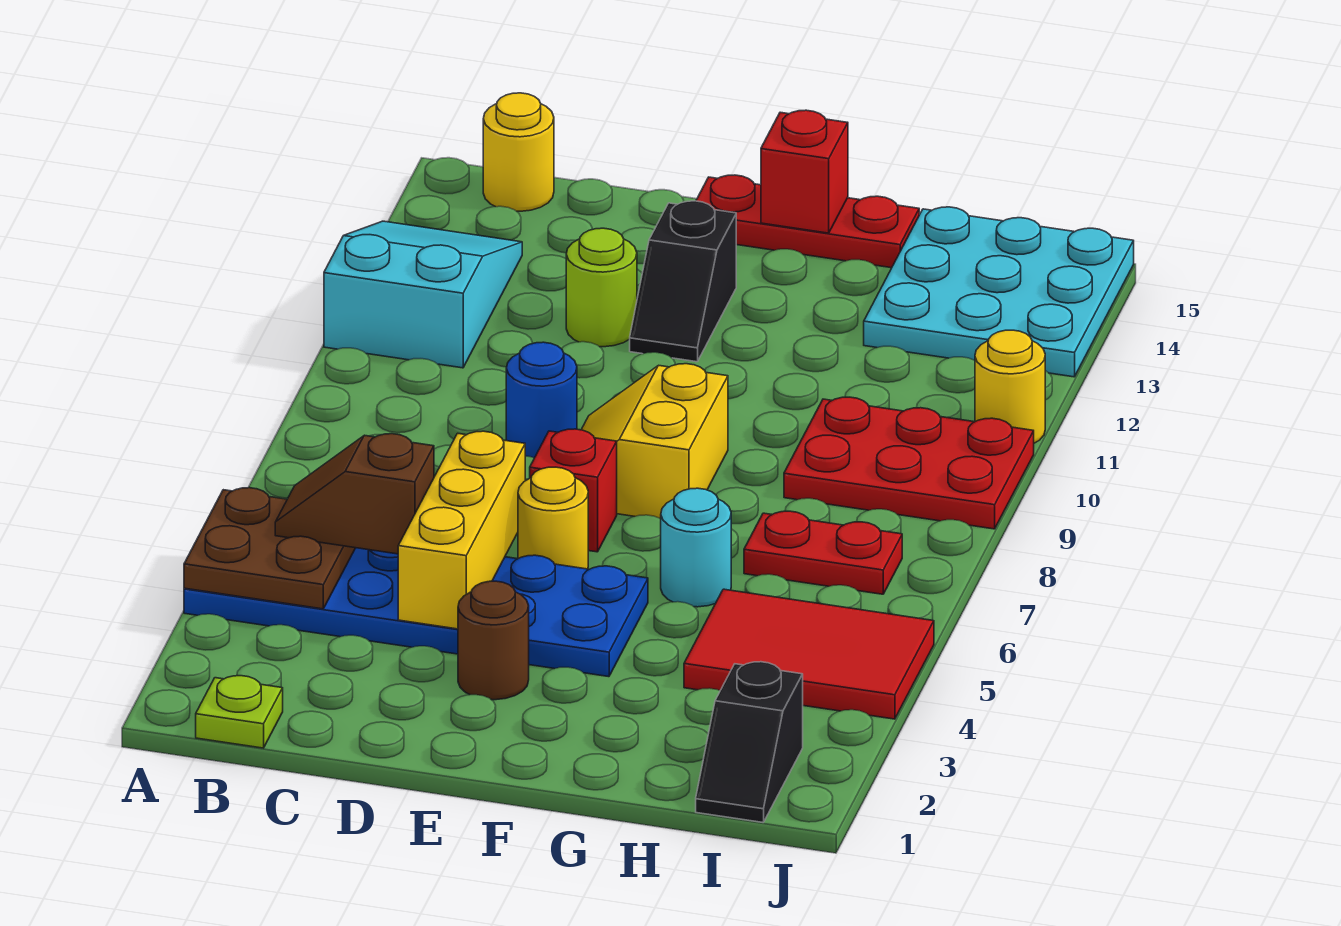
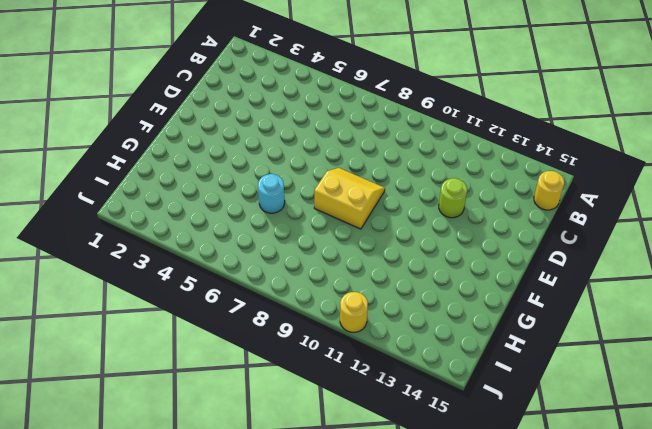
none -> blue plate A4:F5 level 1
none -> cyan slope A11:B13 level 1 top 11
none -> lime plate B1 level 1

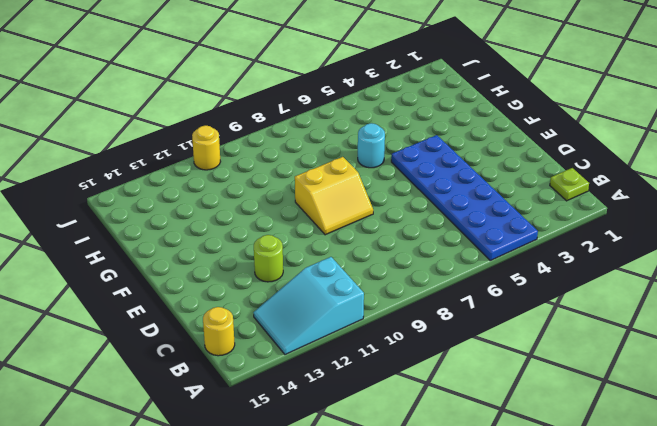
none -> blue round brick D9 level 1
none -> brown round brick E3 level 1
none -> yellow round brick E6 level 1

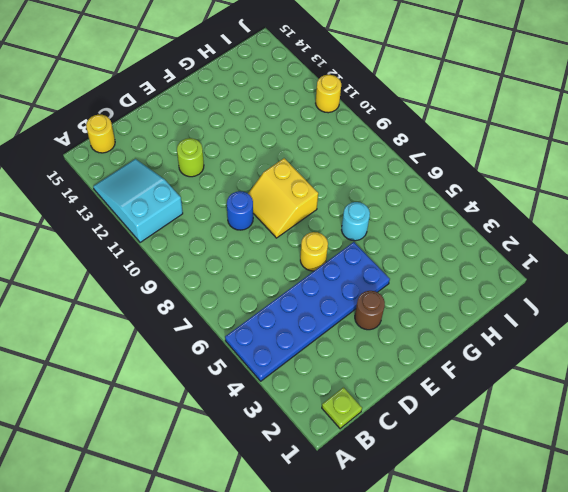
none -> red brick E7 level 1
none -> black slope E12:E13 level 1 top 13
none -> red plate E15:G15 level 1

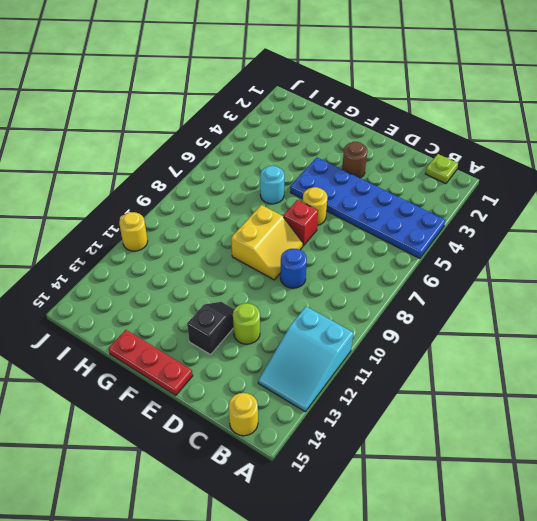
none -> red tile H4:J5 level 1
none -> red plate H7:I7 level 1
none -> red plate H9:J10 level 1

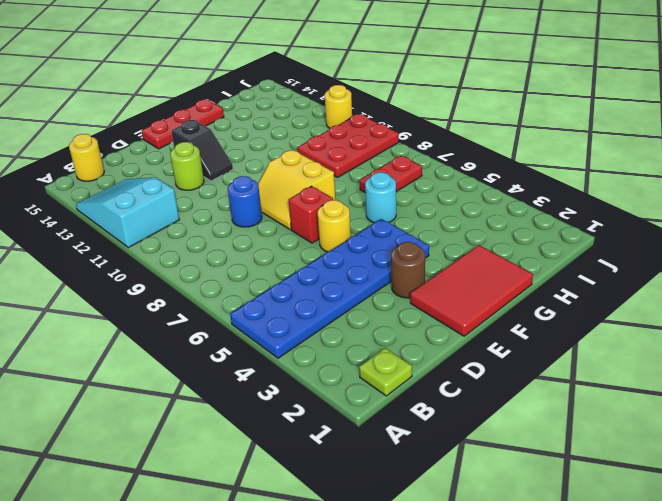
red tile E1:G2 level 1 -> red tile H4:J5 level 1
none -> cyan plate H13:J15 level 1
none -> black slope I1:I2 level 1 top 2
none -> brown plate A4:B5 level 2

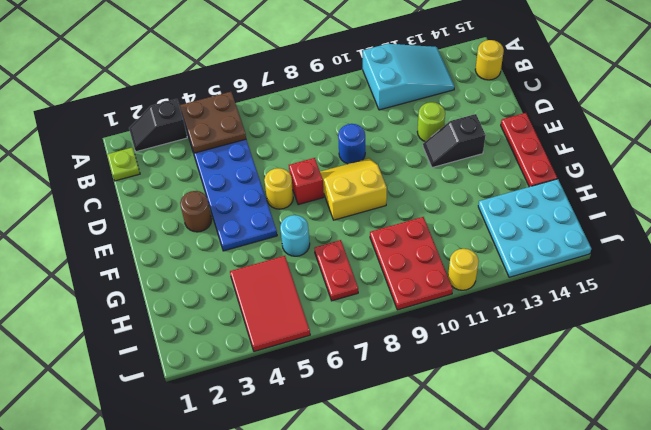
black slope A2:A3 level 1 top 3 -> black slope I1:I2 level 1 top 2
none -> yellow brick D4:D6 level 2
none -> red brick F15 level 2
none -> brown slope B5:C5 level 3 top C

